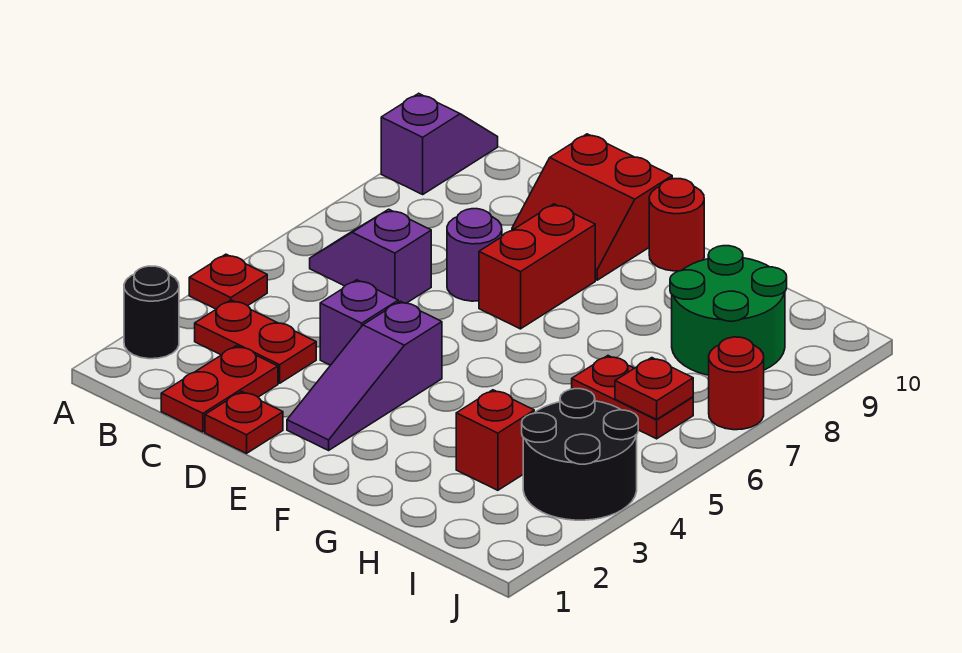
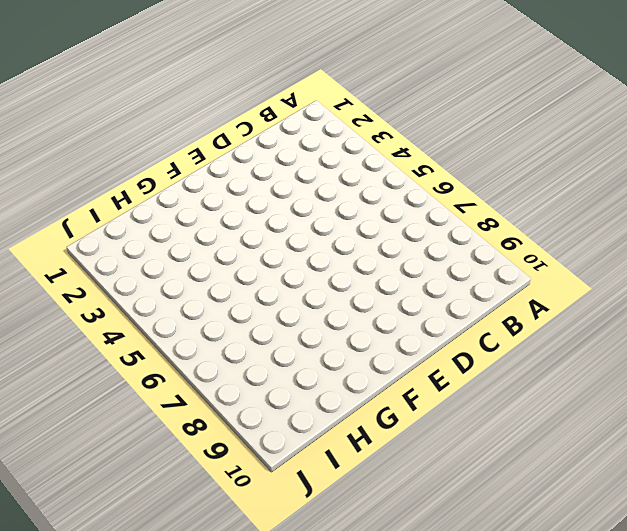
none -> black round brick A2 level 1
none -> red plate A4 level 1
none -> purple slope A9:A10 level 1 top 9

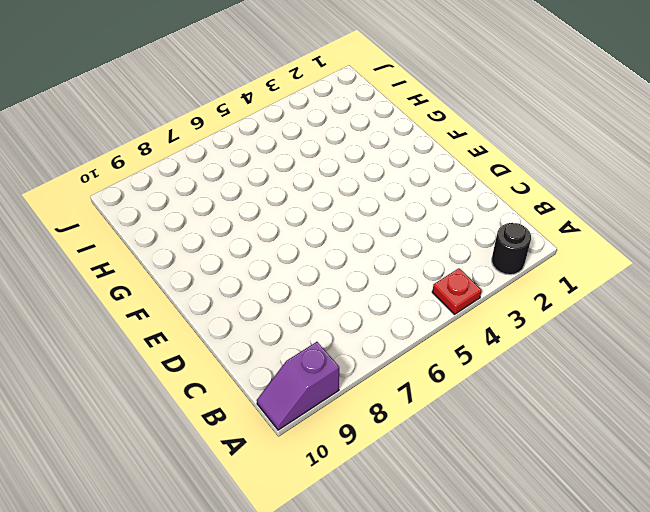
none -> red plate B3:C3 level 1
none -> purple slope B6:C6 level 1 top C
none -> red plate C1:C2 level 1

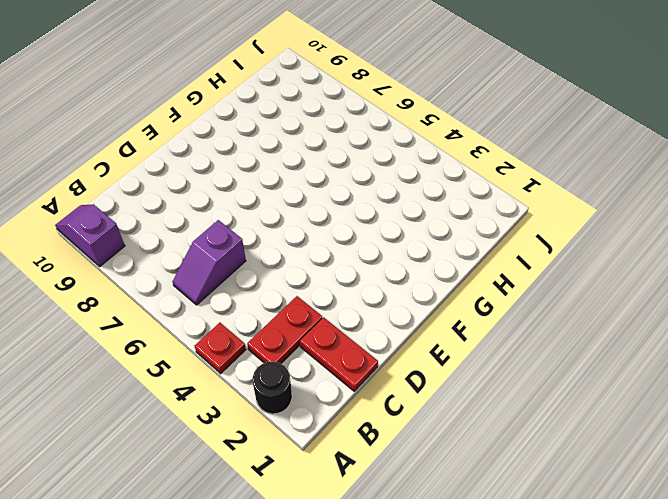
none -> red plate D1 level 1
none -> purple brick D4 level 1
none -> purple round brick D7 level 1

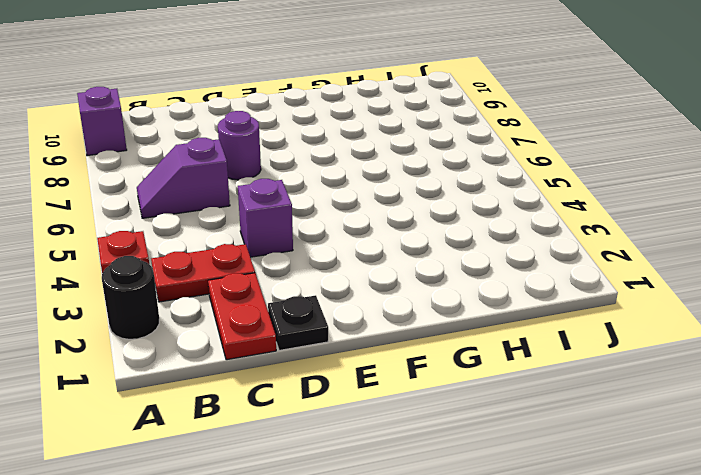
black plate D1 level 1 -> red plate D1 level 1
none -> red slope D9:E10 level 1 top 10
none -> purple slope E2:E4 level 1 top 4
none -> red brick E7:E8 level 1

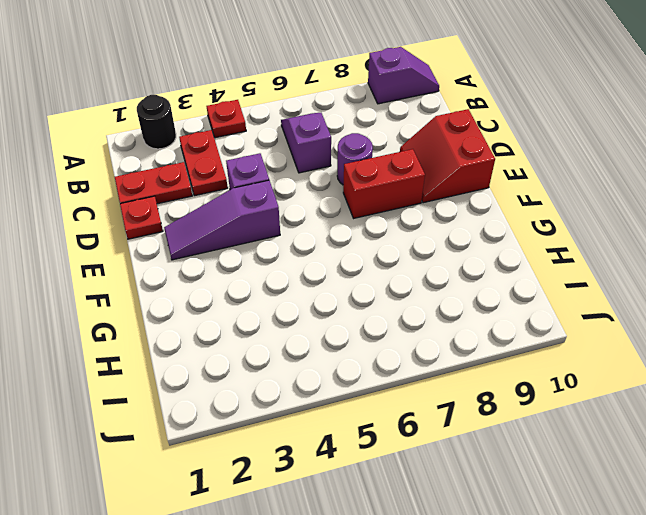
none -> red round brick F10 level 1
none -> red brick H3 level 1
none -> red plate H6:I6 level 1

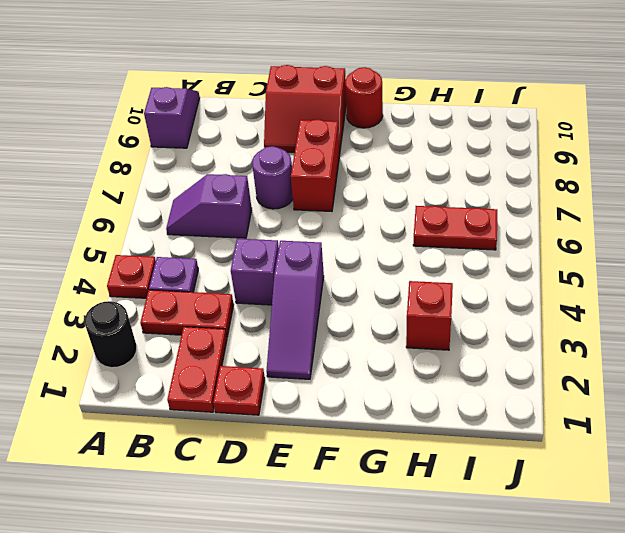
purple plate B4 level 1 -> none
none -> green round brick H8:I9 level 1
none -> black round brick I3:J4 level 1
none -> red round brick J7 level 1

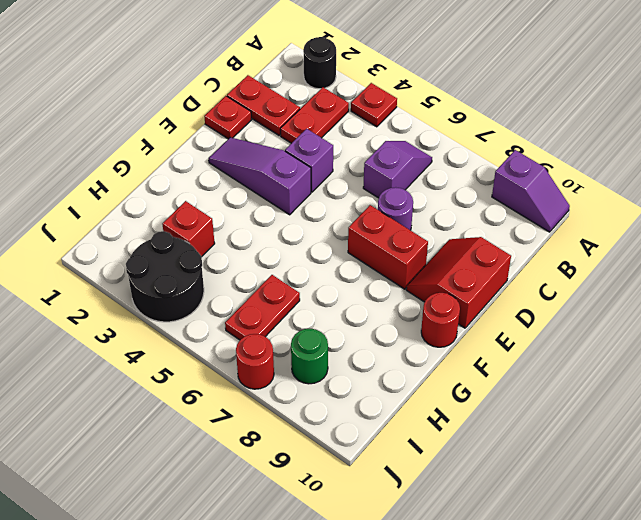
green round brick I8 level 1 -> green round brick H8:I9 level 1
none -> red plate I6 level 2

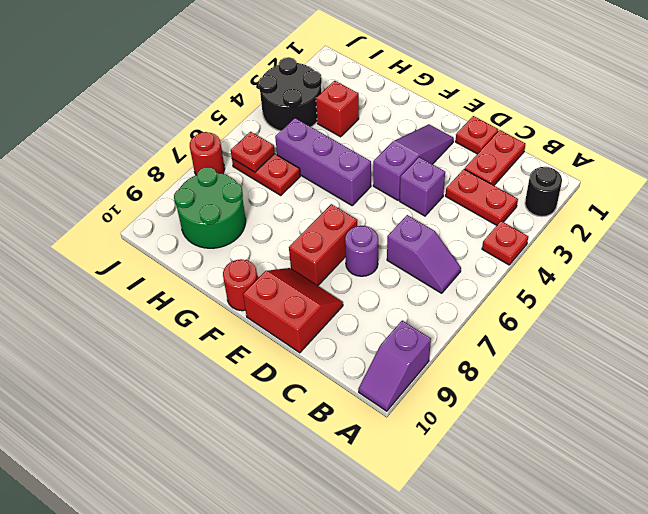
purple brick F5:H5 level 1 -> none

